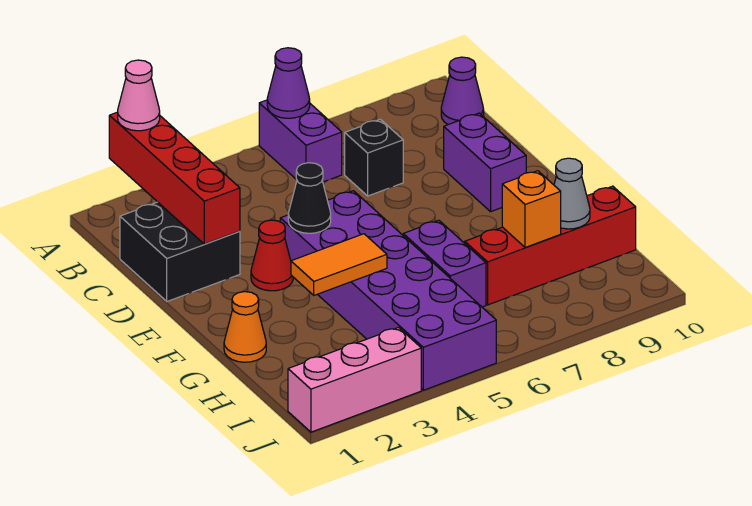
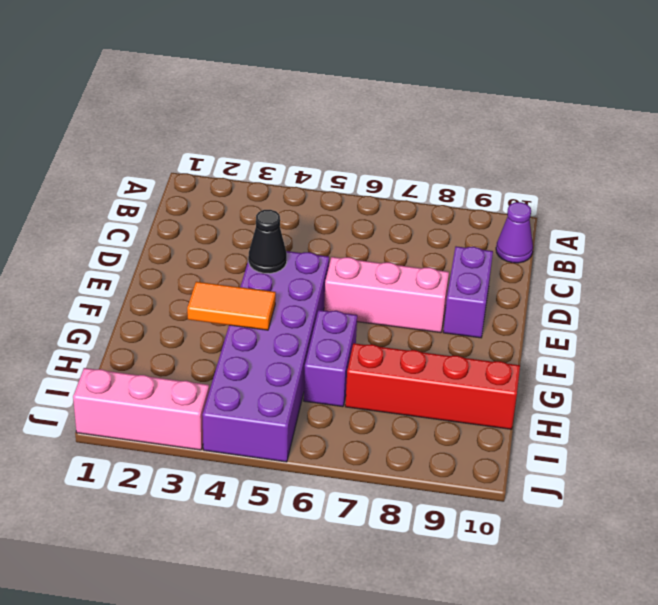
pink brick E6:E8 level 1 -> none
none -> purple brick A6:B6 level 1
none -> black brick C1:D2 level 1
none -> black brick C7 level 1

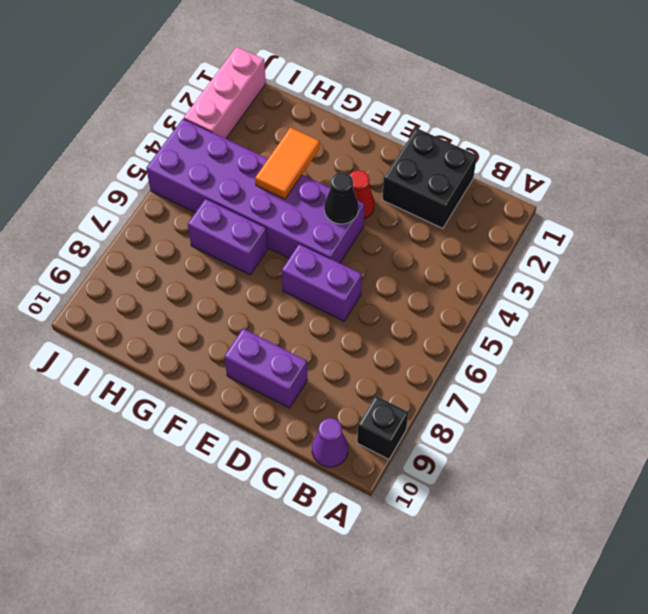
black brick A9 level 1 -> black brick C7 level 1
purple brick D6:E6 level 1 -> purple brick A6:B6 level 1
none -> orange cone G1 level 1
none -> red brick H7:H10 level 1
none -> red brick A2:D2 level 2

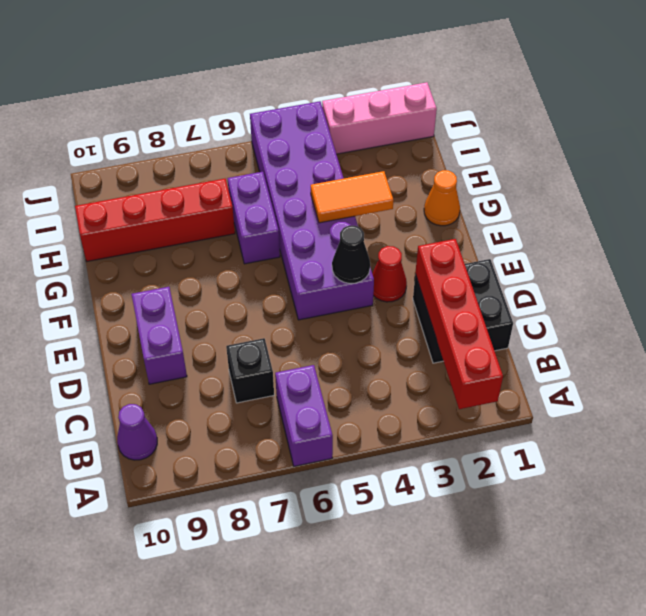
none -> purple cone A6 level 2
none -> orange brick H8 level 2
none -> grey cone H9 level 2

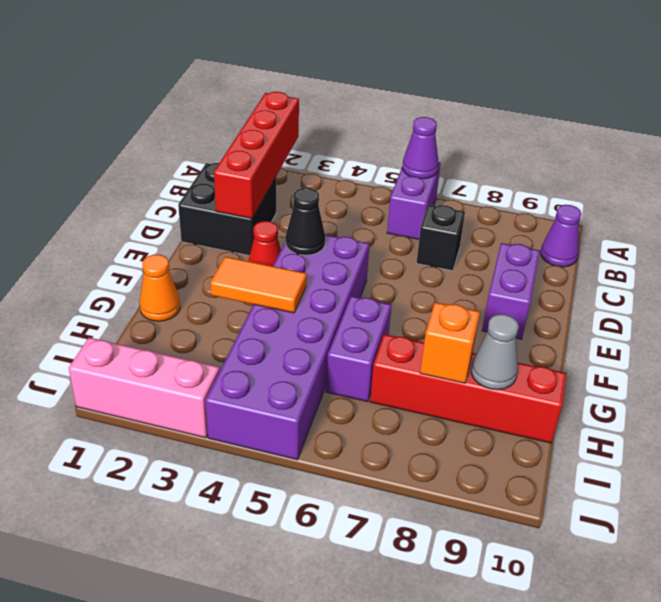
none -> pink cone A2 level 3

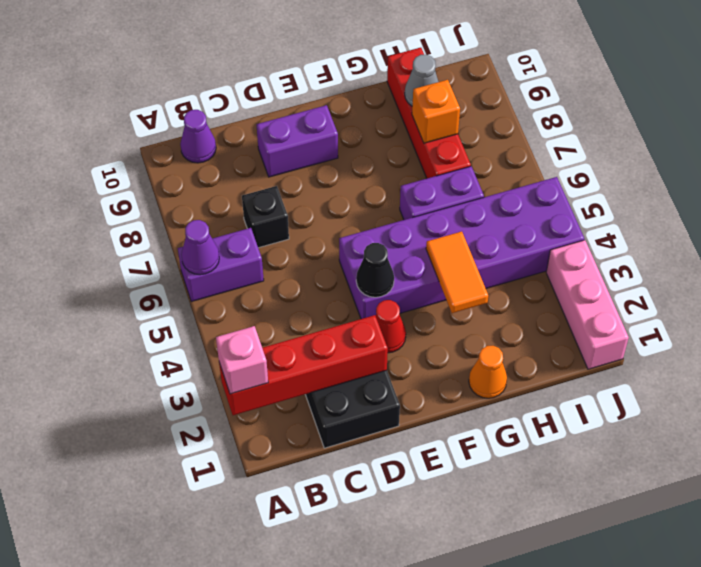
pink brick A2 level 3 -> pink cone A2 level 3

